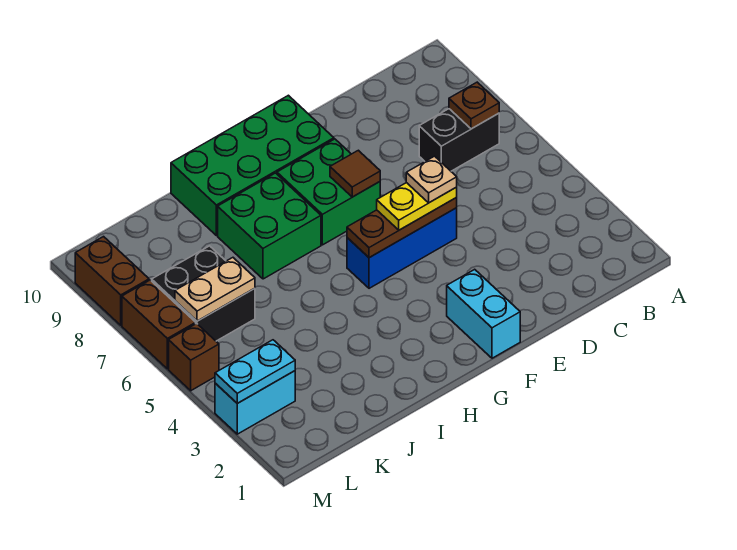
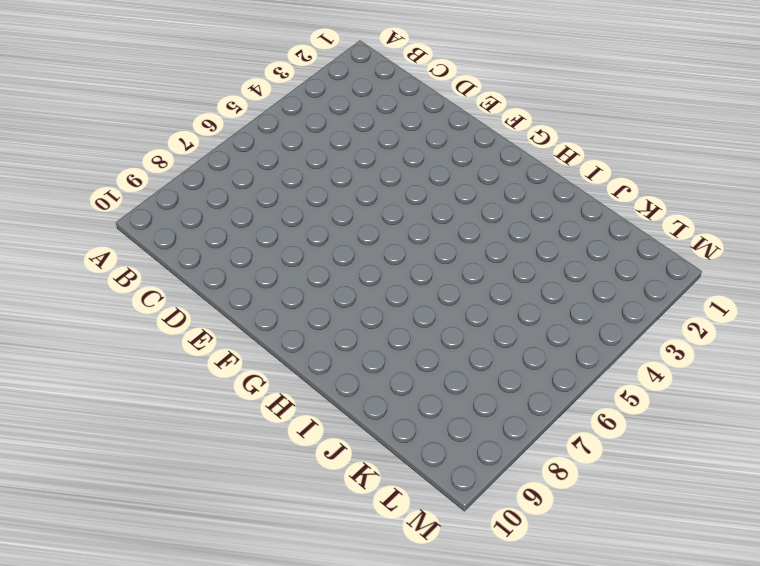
none -> black brick B7:C7 level 1
none -> blue brick E5:G5 level 1
none -> cyan brick F1:F2 level 1

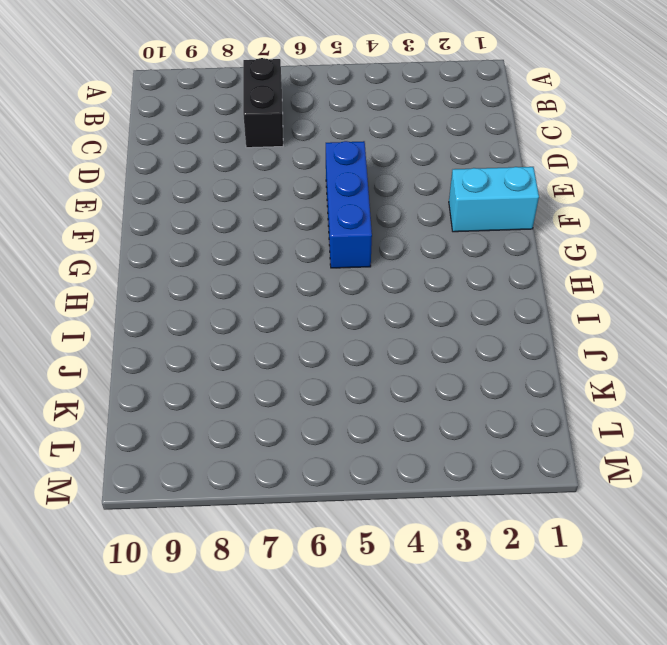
none -> green brick F7:G8 level 1
none -> green brick F9:I10 level 1
none -> green brick H7:I8 level 1

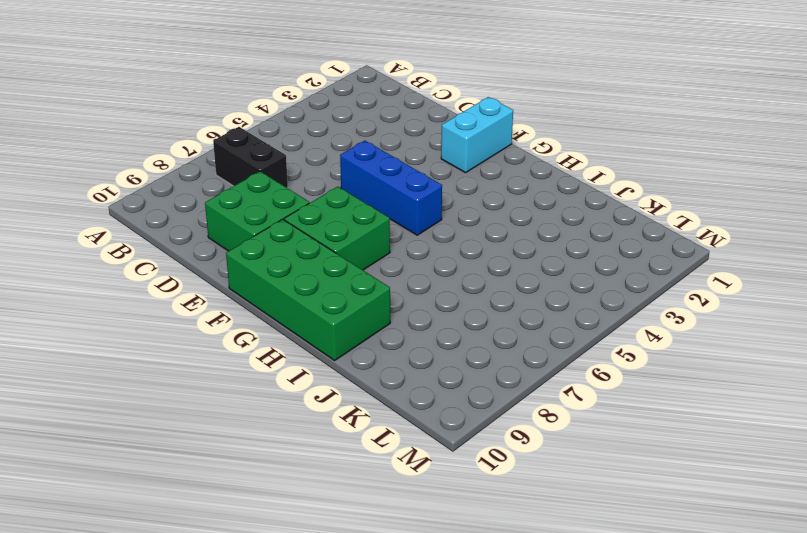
green brick D8:E9 level 1 -> green brick H7:I8 level 1
none -> black brick K6:L7 level 1
none -> cyan brick L3:M3 level 1
none -> brown brick M5 level 1

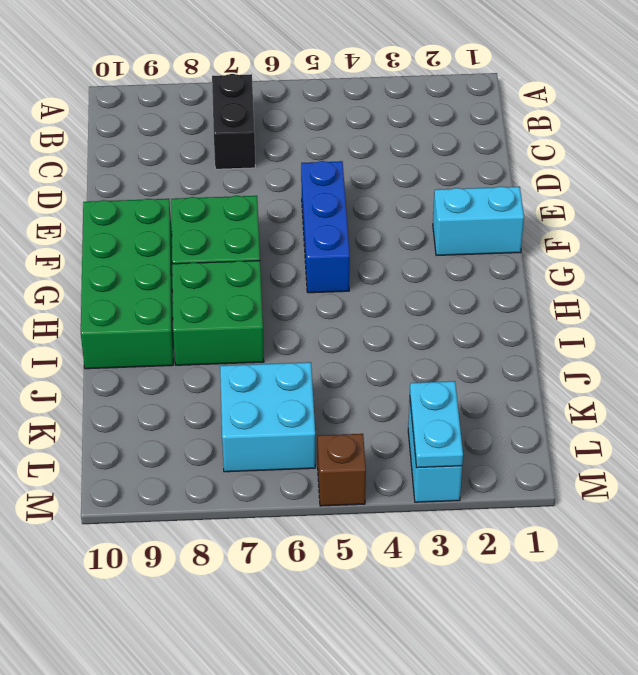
cyan brick K6:L7 level 1 -> black brick K6:L7 level 1
none -> brown brick M6:M7 level 1
none -> brown brick M8:M9 level 1
none -> brown plate B7 level 2

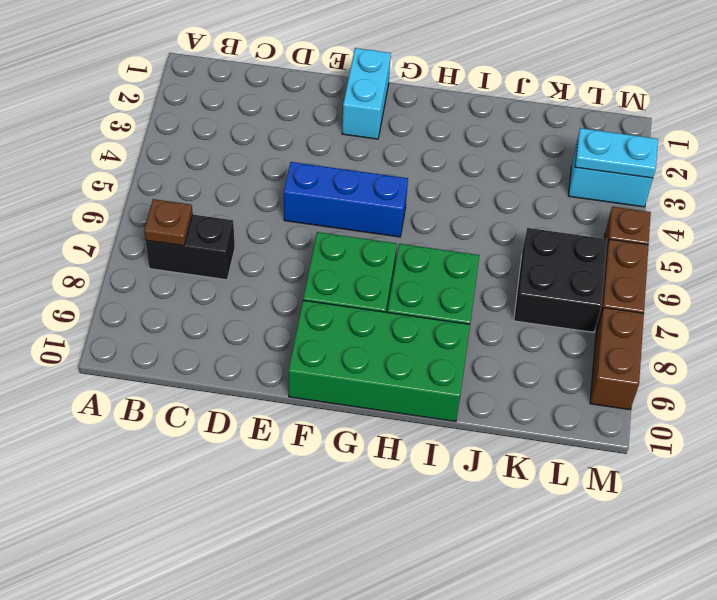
none -> brown plate E5:G5 level 2
none -> brown tile F7 level 2
none -> tan plate K6:L6 level 2

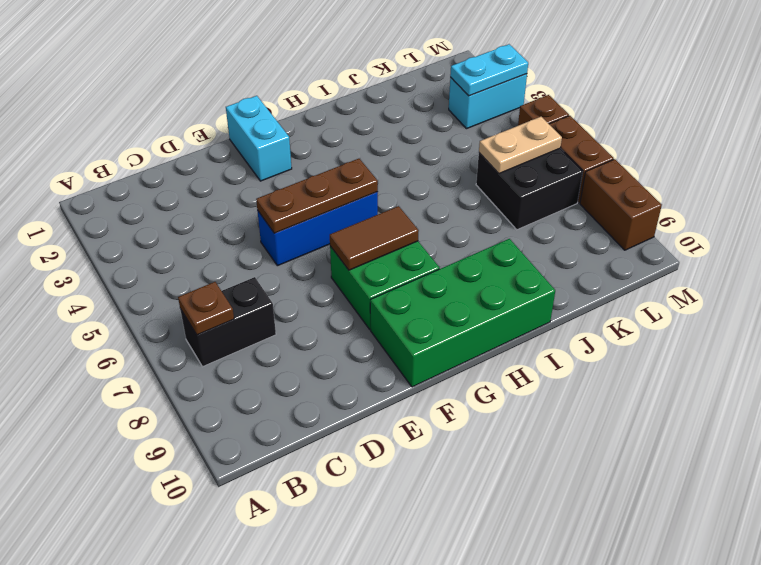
brown tile F7:G7 level 2 -> brown tile F7 level 2
none -> green brick H7:I8 level 1
none -> yellow plate E5:F5 level 3
none -> tan plate E5 level 4

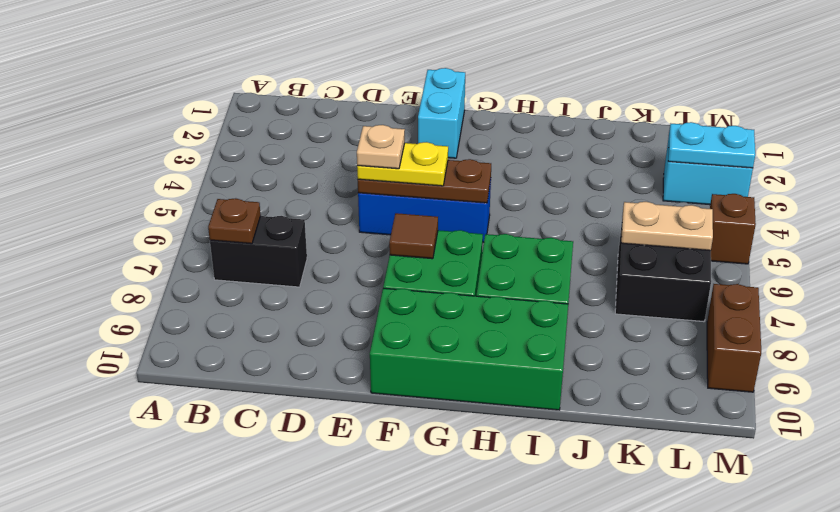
none -> brown brick M6:M7 level 1

